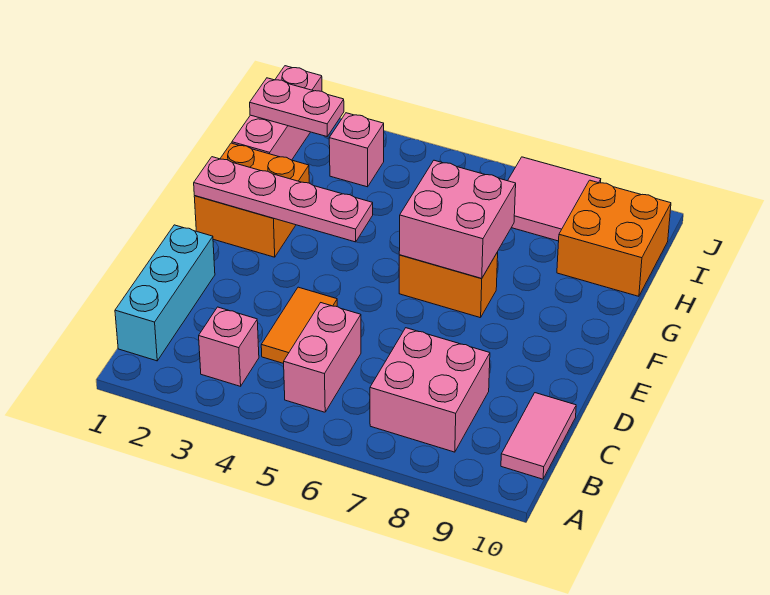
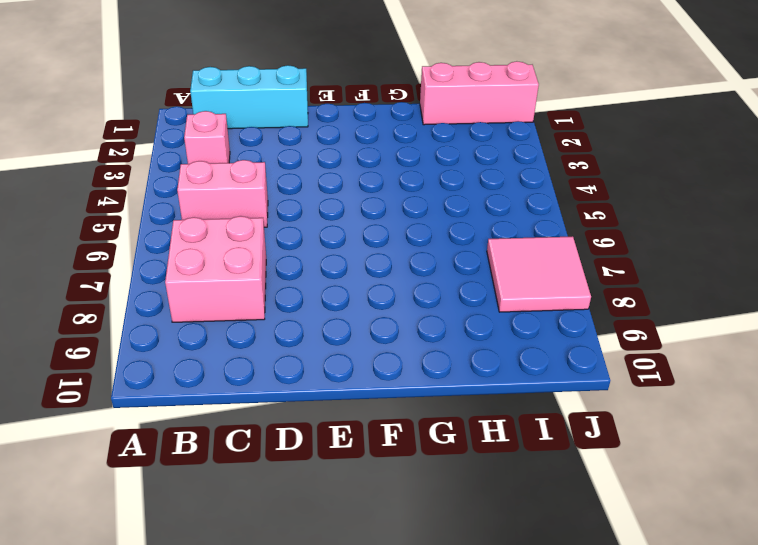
none -> pink tile B10:C10 level 1
none -> orange tile C4:D4 level 1
none -> orange brick F1:G2 level 1

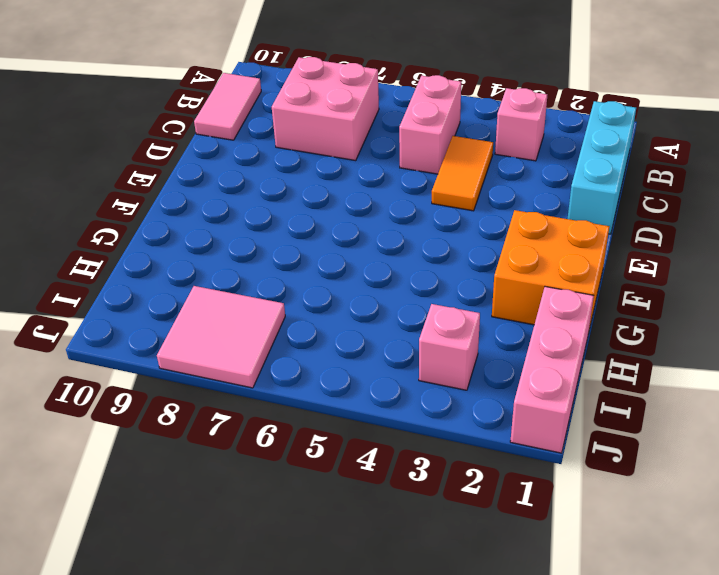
none -> orange brick F6:F7 level 1
none -> orange brick H9:I10 level 1
none -> pink plate F1:F4 level 2

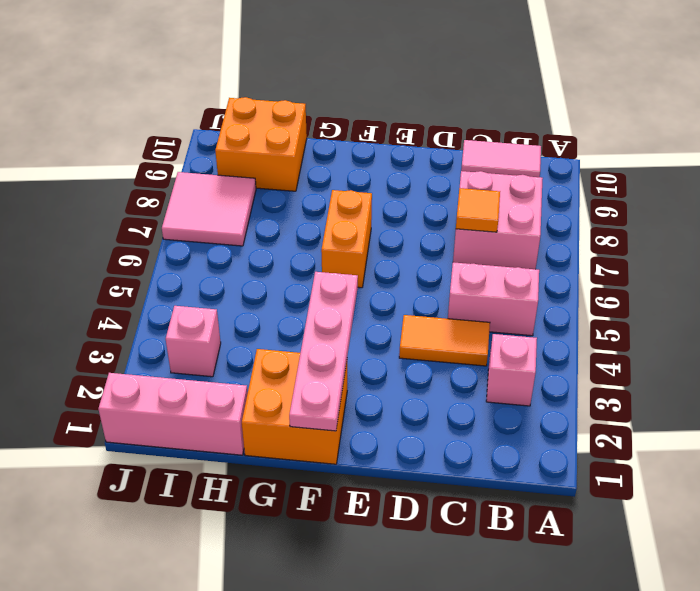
orange tile C7 level 2 -> none
none -> cyan brick B1:D1 level 1
none -> pink brick F6:G7 level 2
none -> pink plate I1:I2 level 2

